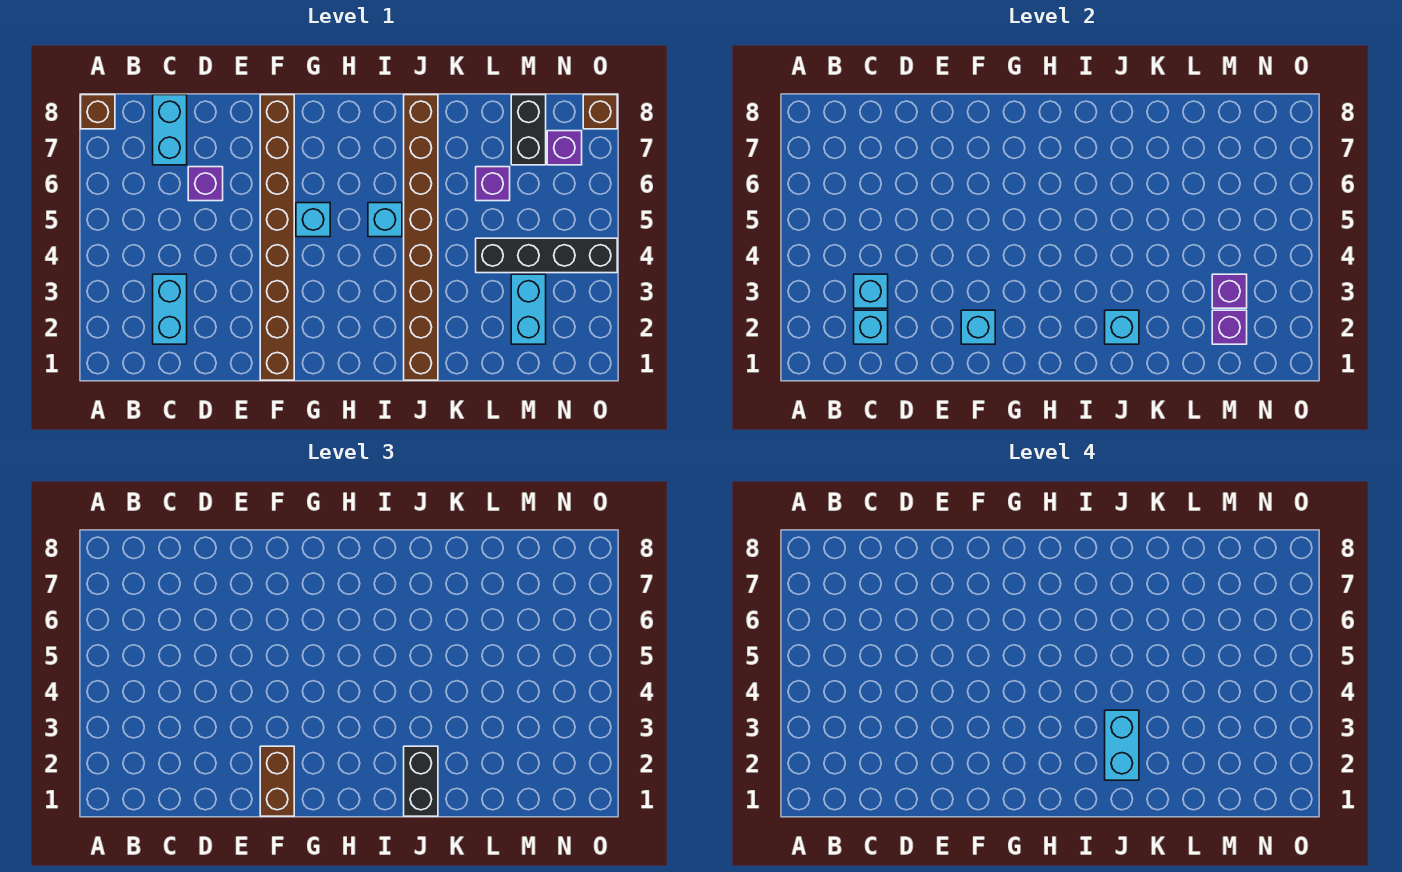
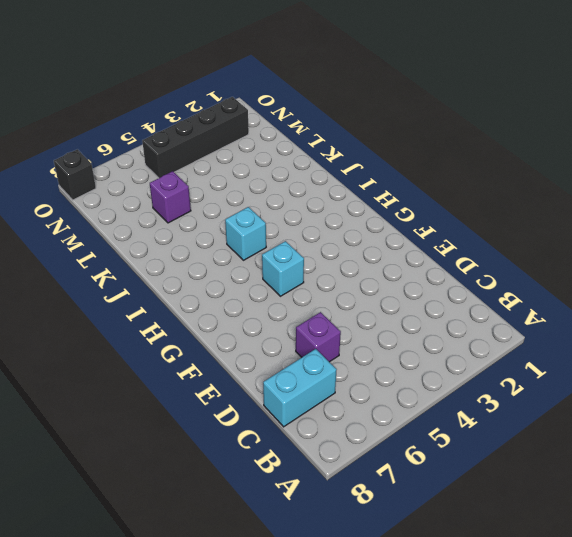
black brick N2:N5 level 1 -> black brick L4:O4 level 1
black brick O8 level 1 -> brown brick O8 level 1
none -> brown brick A8 level 1
none -> cyan brick C2:C3 level 1
none -> brown brick F1:F8 level 1

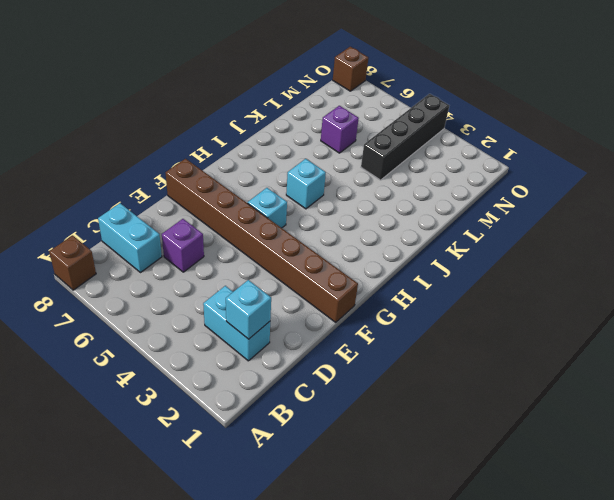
none -> brown brick J1:J8 level 1
none -> cyan brick M2:M3 level 1
none -> black brick M7:M8 level 1

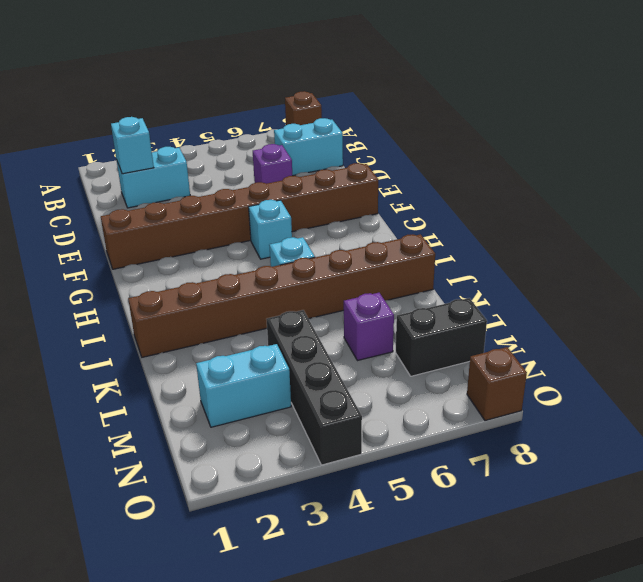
none -> purple brick N7 level 1
none -> cyan brick C3 level 2
none -> cyan brick F2 level 2

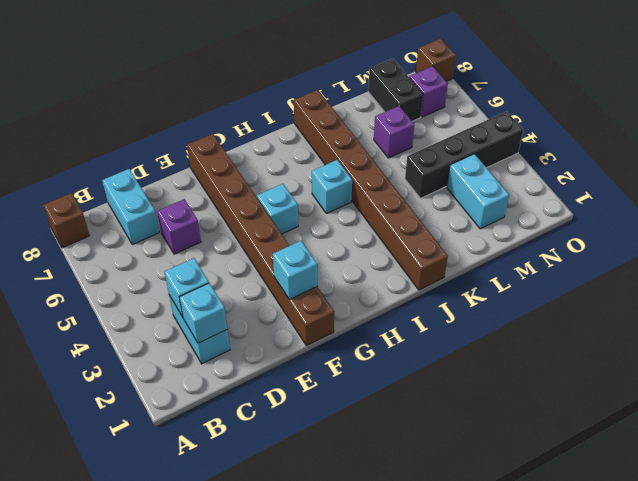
none -> cyan brick J2 level 2
none -> purple brick M2 level 2
none -> purple brick M3 level 2

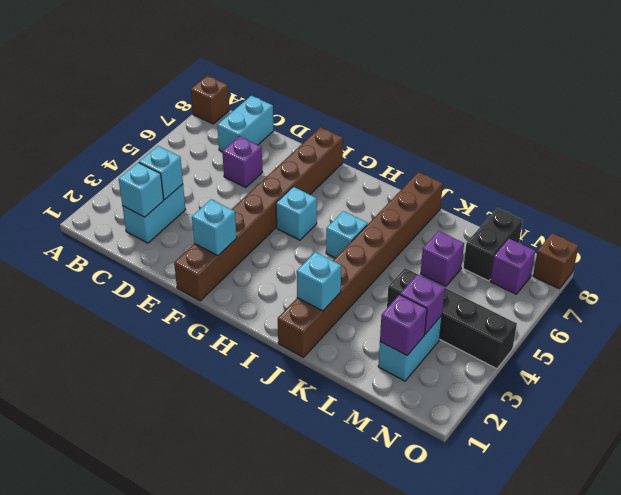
none -> brown brick F1:F2 level 3
none -> black brick J1:J2 level 3
none -> cyan brick J2:J3 level 4

